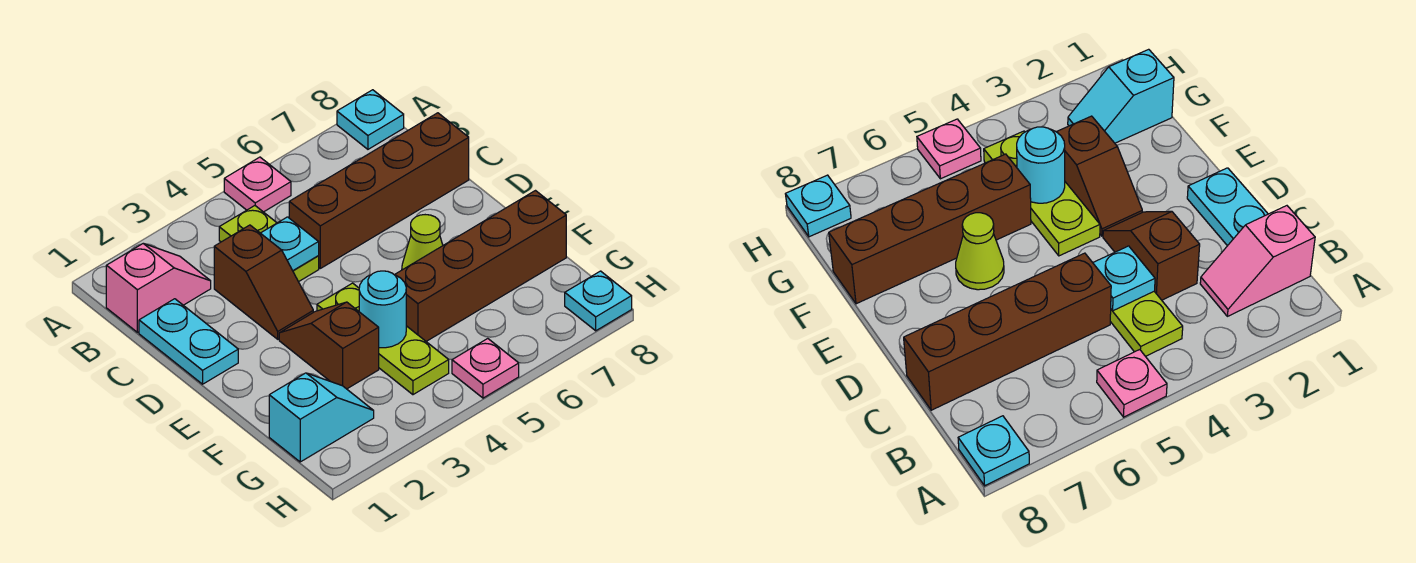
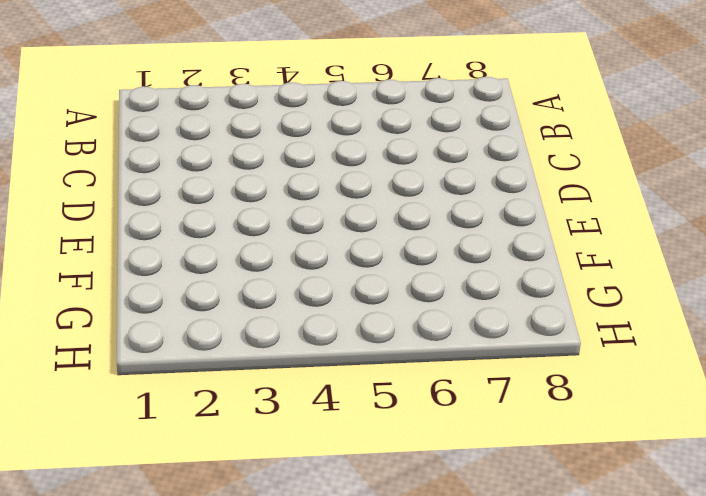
none -> pink plate A5 level 1
none -> cyan plate A8 level 1
none -> pink slope B1:B2 level 1 top 1

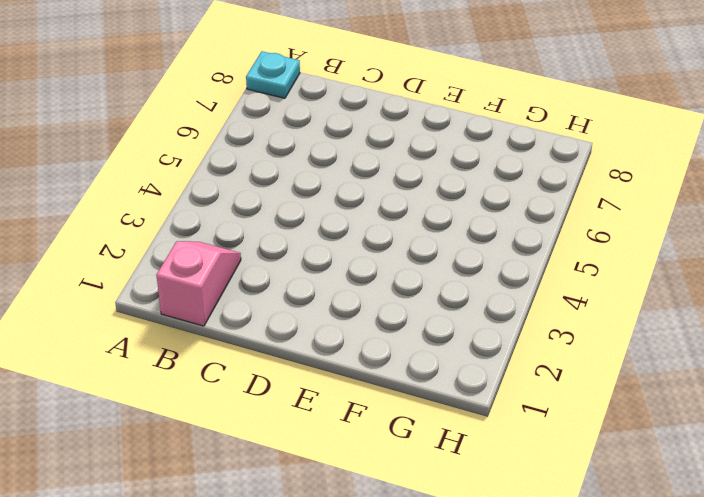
none -> pink plate A5 level 1
none -> lime plate B4:C4 level 1
none -> cyan plate C1:D1 level 1

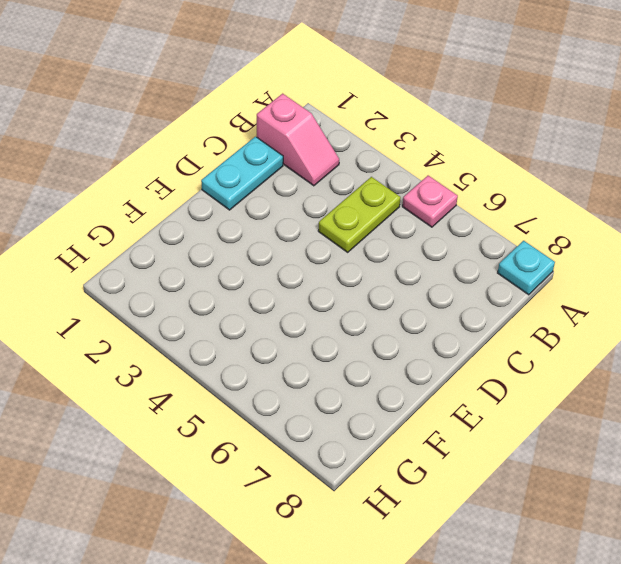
none -> brown slope C3:D3 level 1 top C
none -> brown brick C5:C8 level 1
none -> brown slope E3:F3 level 1 top F

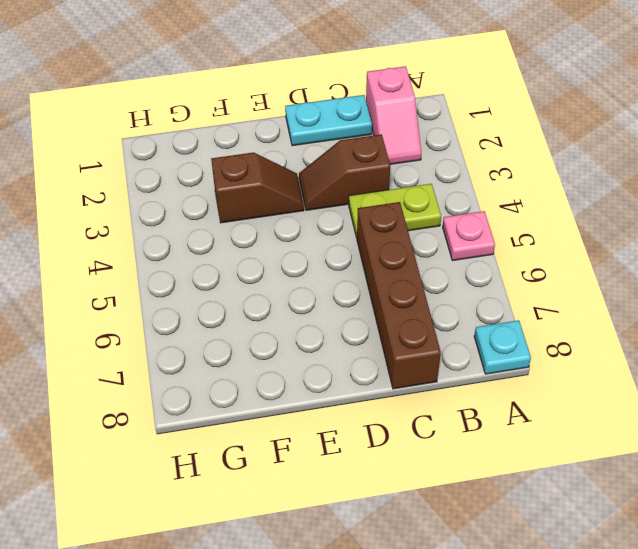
none -> lime plate E4:G4 level 1
none -> lime cone E6 level 1
none -> brown brick F5:F8 level 1

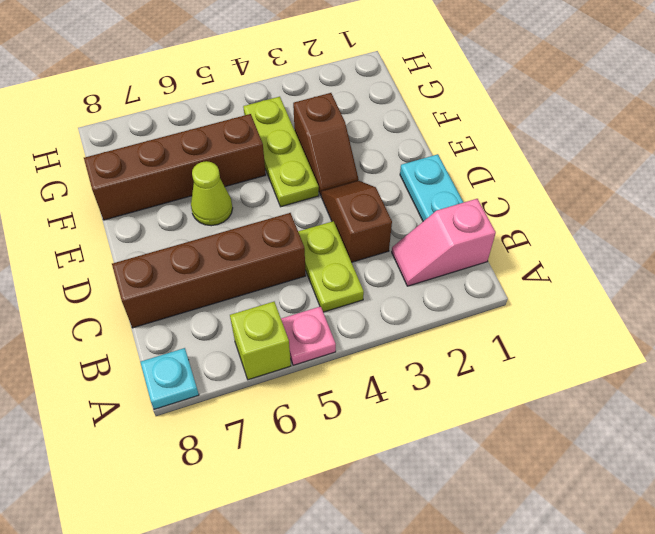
lime brick A6 level 1 -> none
none -> cyan slope G1:G2 level 1 top 1
none -> pink plate H5 level 1
none -> cyan plate H8 level 1

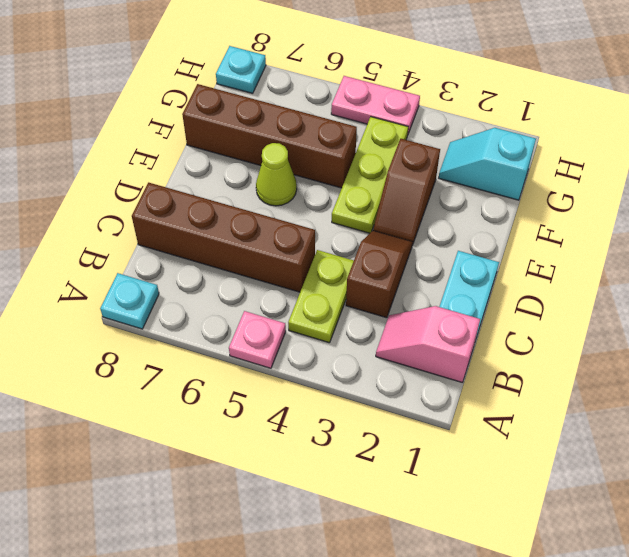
pink plate H4:H5 level 1 -> pink plate H5 level 1
none -> cyan plate C4 level 2
none -> cyan round brick F4 level 2

